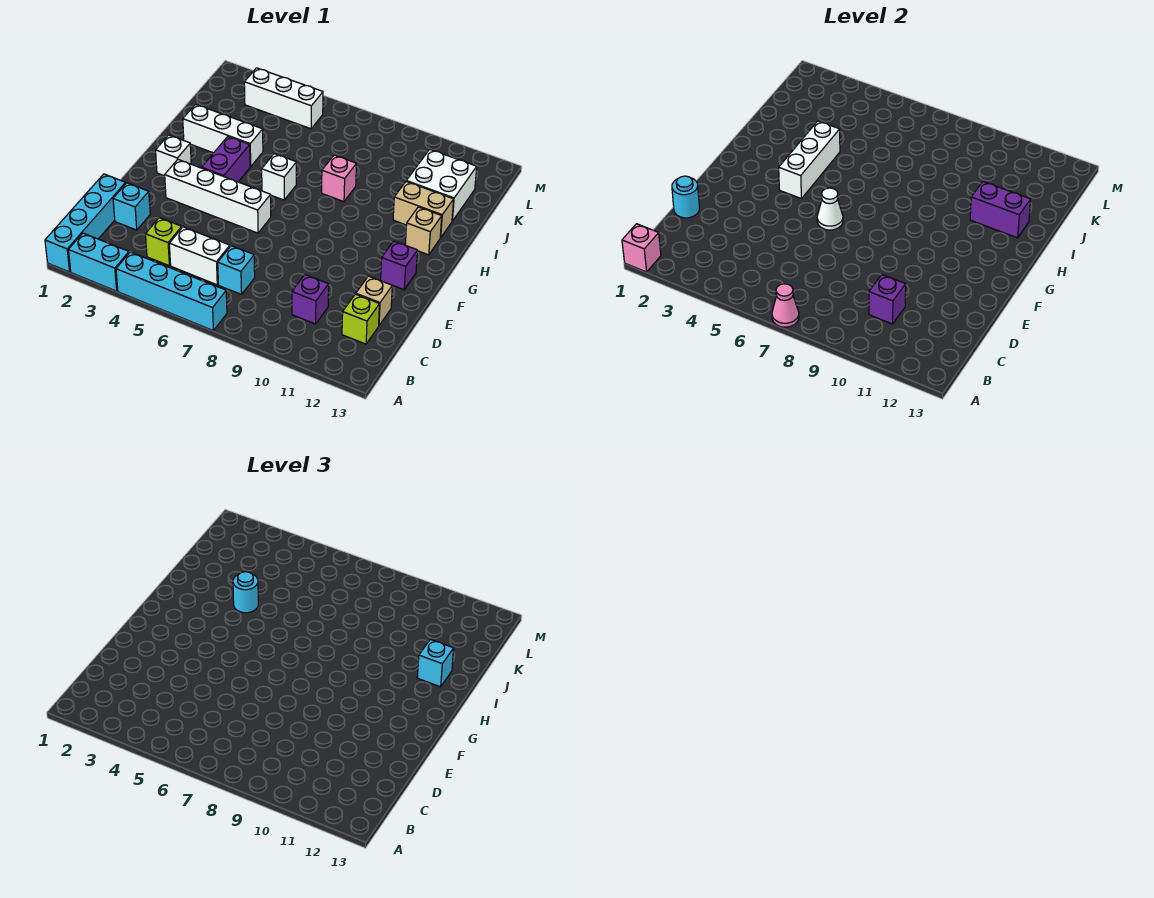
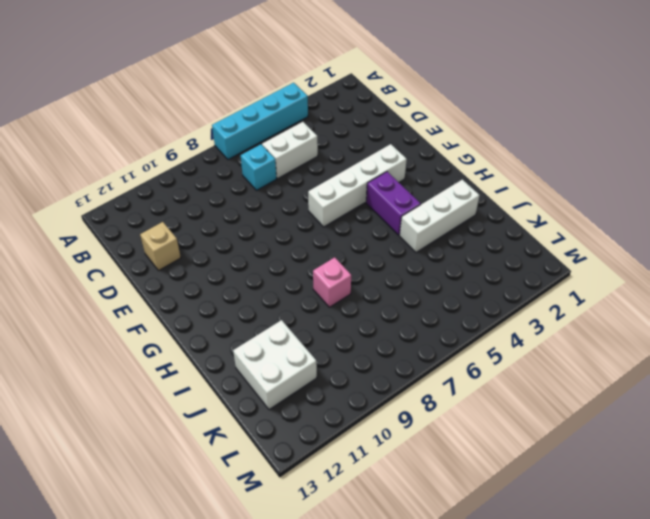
none -> cyan brick A1:D1 level 1
none -> cyan brick A2:A3 level 1
none -> lime brick C4 level 1
none -> purple brick C10 level 1

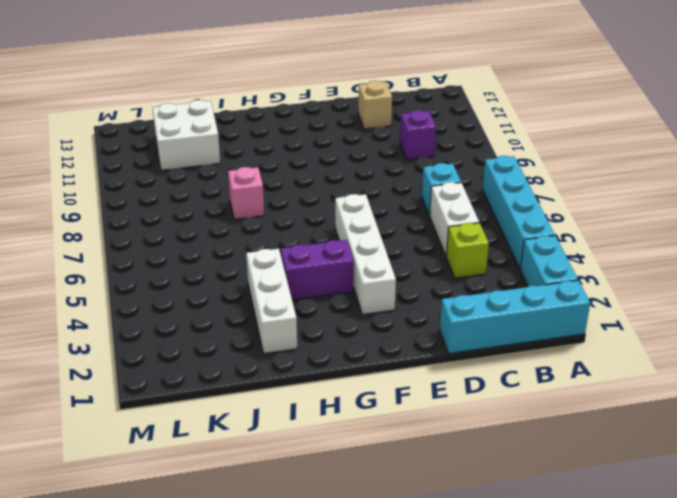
none -> lime brick C12 level 1
none -> cyan brick D2 level 1
none -> purple brick F12 level 1
none -> white brick G2 level 1

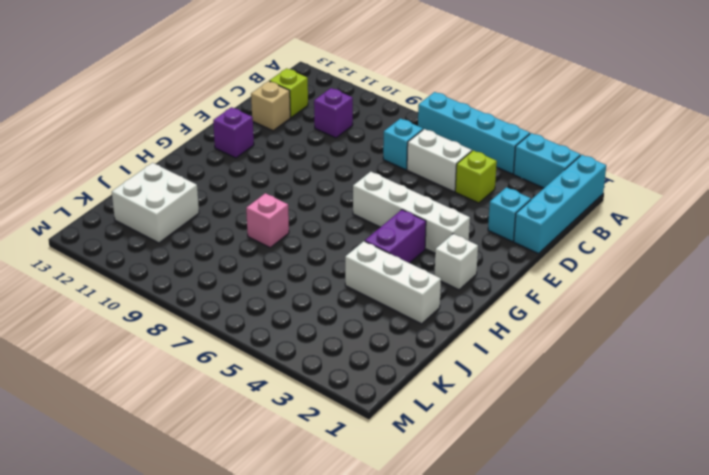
none -> white brick H6 level 1
none -> tan brick H12 level 1
none -> tan brick I11:I12 level 1
none -> white brick L3:L5 level 1

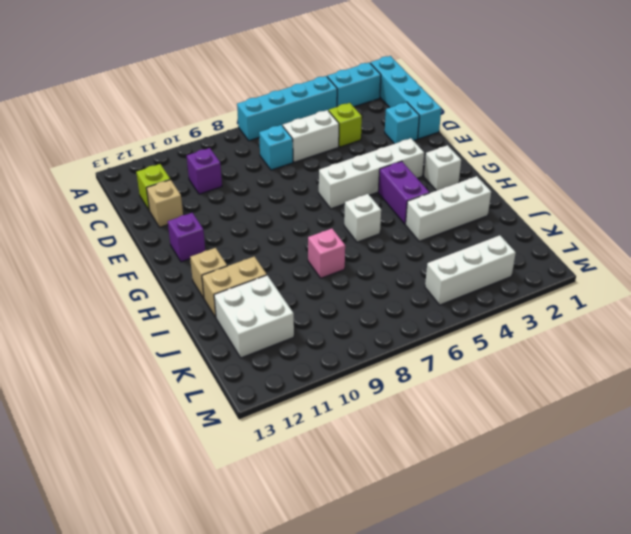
none -> pink brick A1 level 2
none -> pink cone A7 level 2
none -> purple brick C10 level 2
none -> cyan round brick D1 level 2

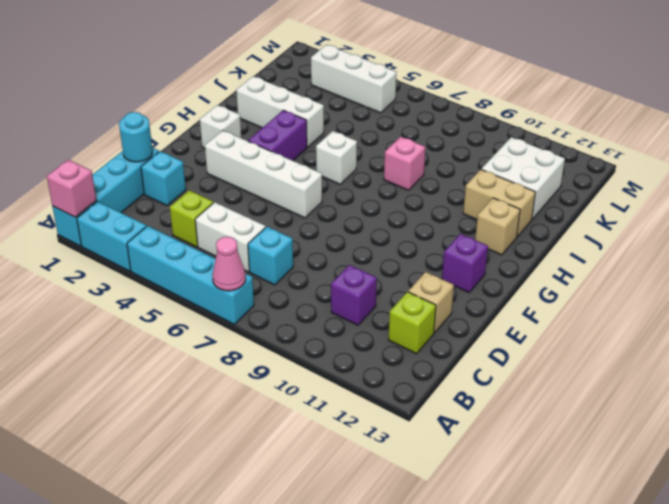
none -> purple brick C10 level 2
none -> white cone F6 level 2
none -> white brick G4:I4 level 2
none -> purple brick I11:I12 level 2

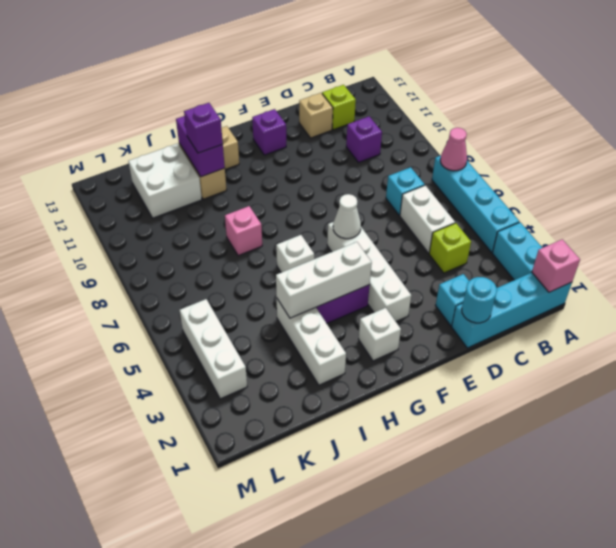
purple brick I11 level 3 -> purple brick C10 level 2
none -> cyan round brick I4 level 3
none -> cyan brick I12 level 3

